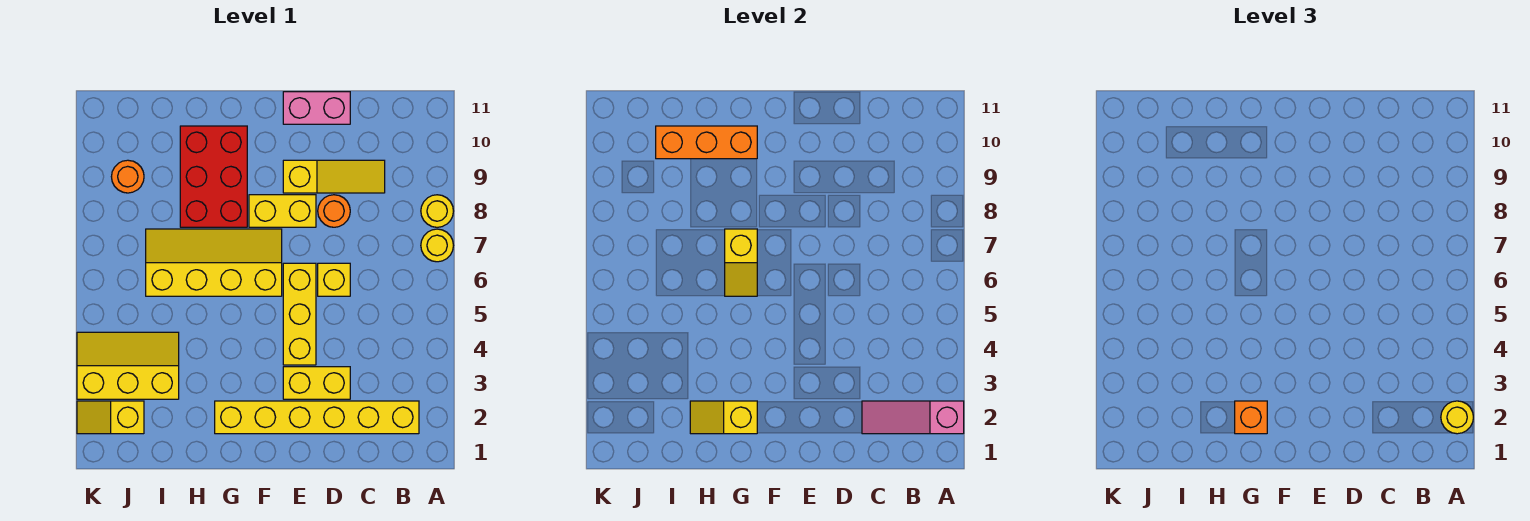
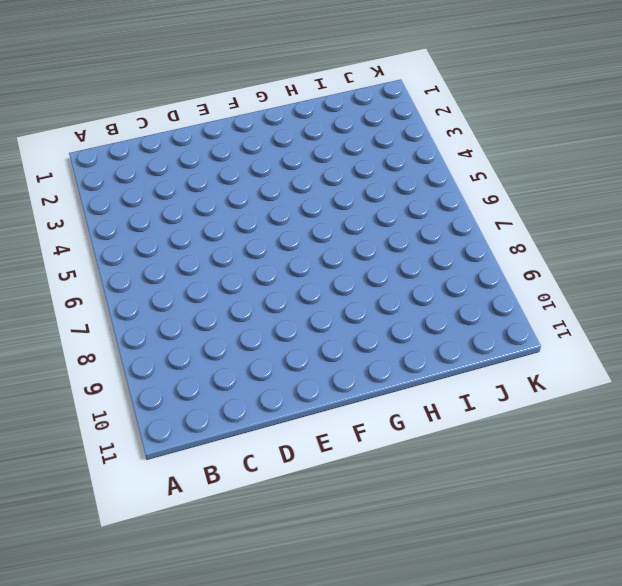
none -> yellow round brick A7 level 1
none -> yellow round brick A8 level 1
none -> yellow brick B2:G2 level 1

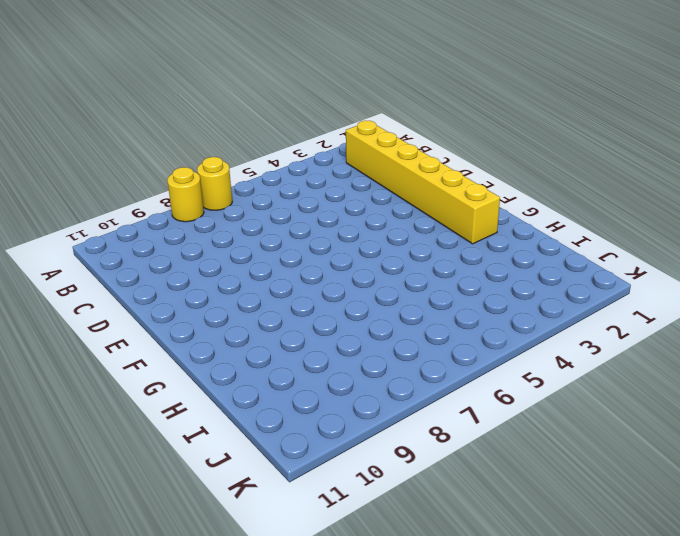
none -> yellow slope C9:E9 level 1 top E
none -> yellow brick D3:E3 level 1
none -> yellow brick D6 level 1

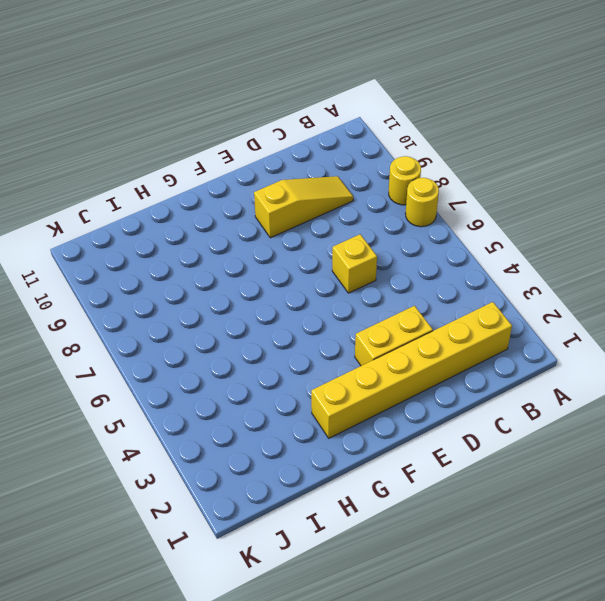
none -> orange round brick D8 level 1
none -> pink brick D11:E11 level 1
none -> yellow brick E4:E6 level 1

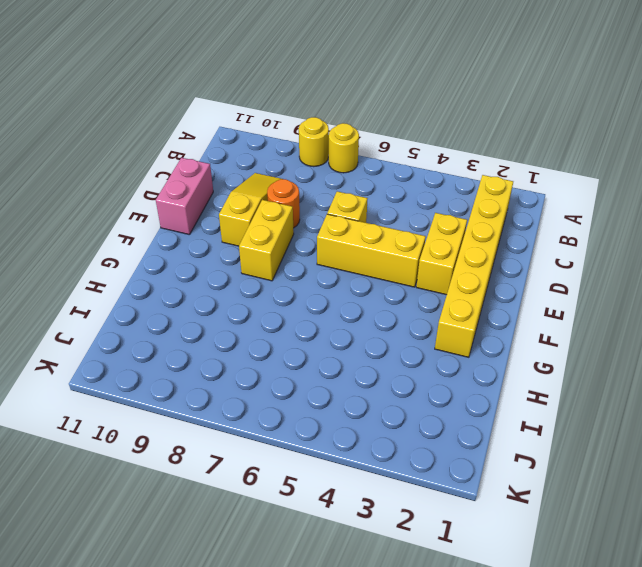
none -> yellow slope F6:I7 level 1 top 6
none -> red brick G8:H10 level 1
none -> yellow slope I3:K4 level 1 top 3

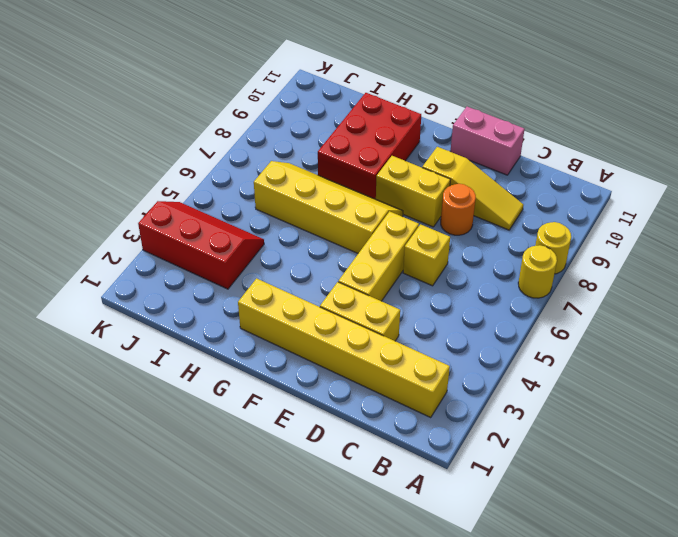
red slope I3:K4 level 1 top 3 -> yellow slope I3:K4 level 1 top 3
none -> yellow slope J2:K2 level 1 top J
none -> orange round brick J9 level 1
none -> pink slope A2:C2 level 2 top A

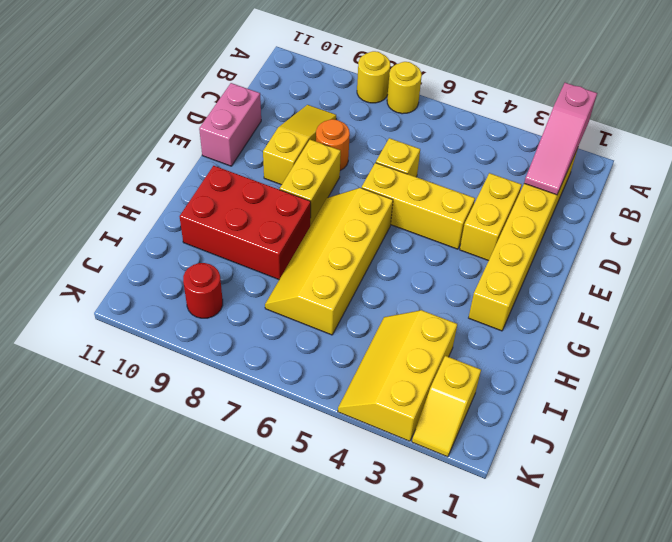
red round brick J9 level 1 -> orange round brick J9 level 1
none -> yellow slope G2:H2 level 2 top G
none -> yellow slope G6:G7 level 2 top 7
none -> orange brick G10:I10 level 2

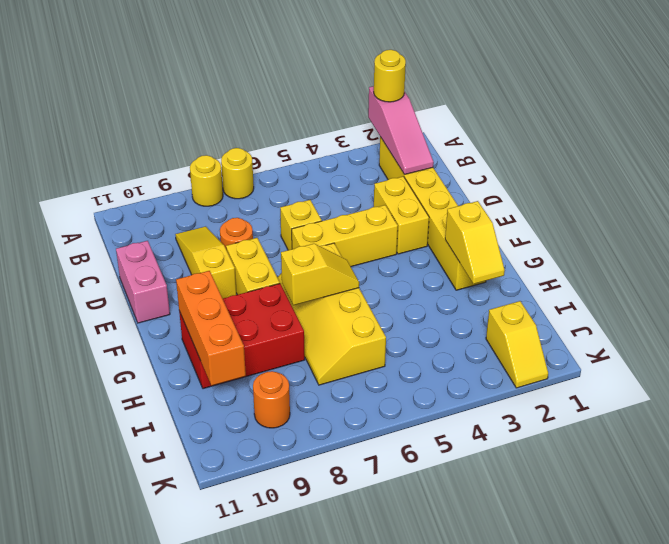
none -> yellow slope I3:K4 level 1 top 3
none -> orange brick G2 level 3

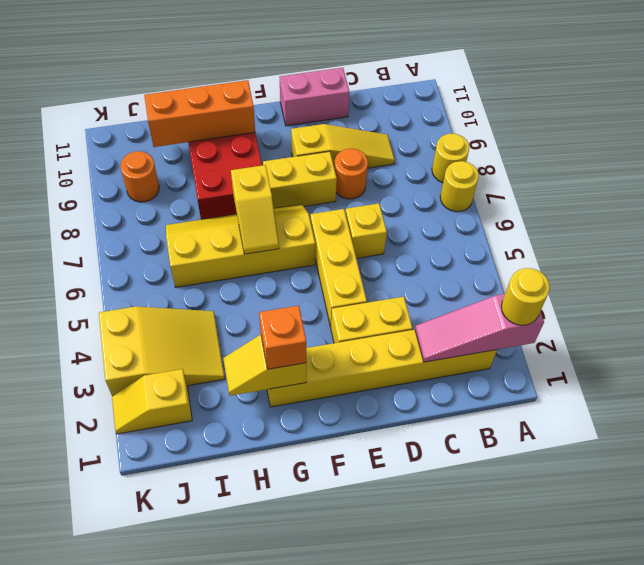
yellow slope I3:K4 level 1 top K -> yellow slope I3:K4 level 1 top 3

